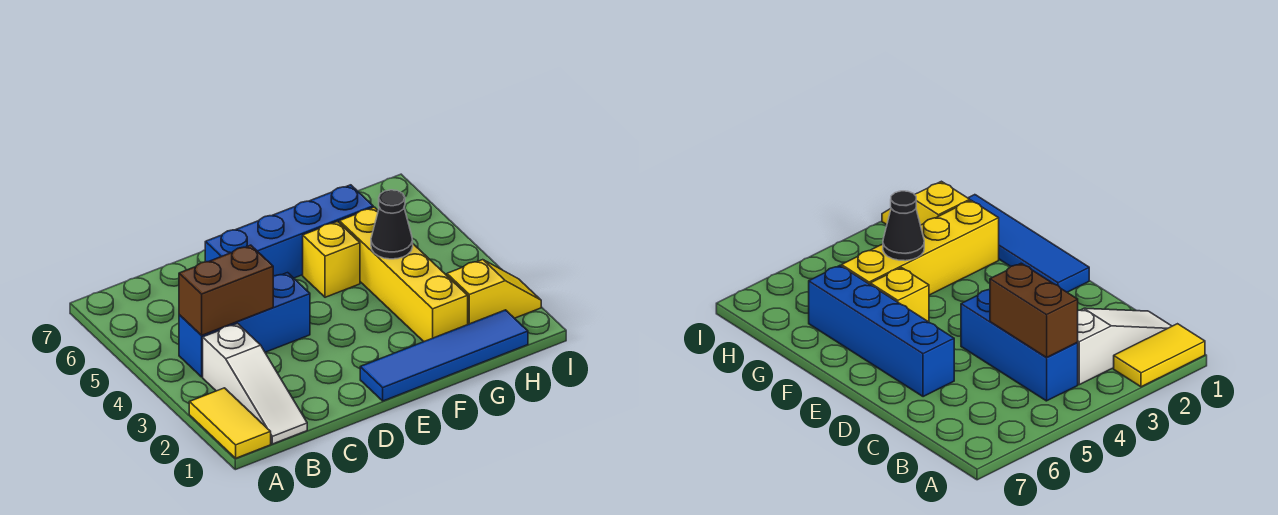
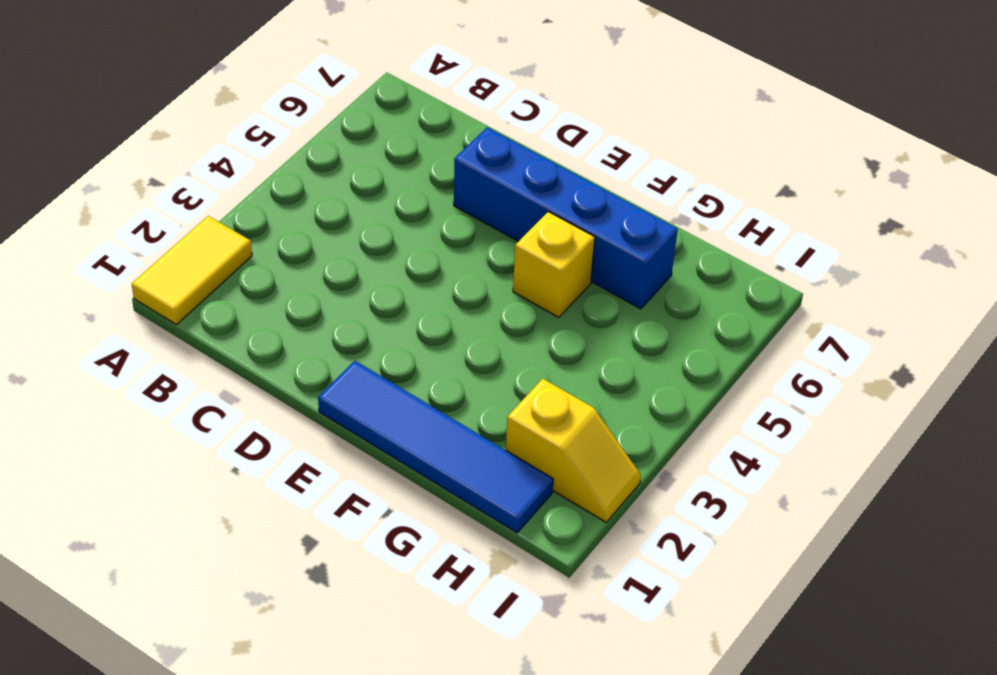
none -> white slope B1:B3 level 1 top 3
none -> blue brick B4:D4 level 1

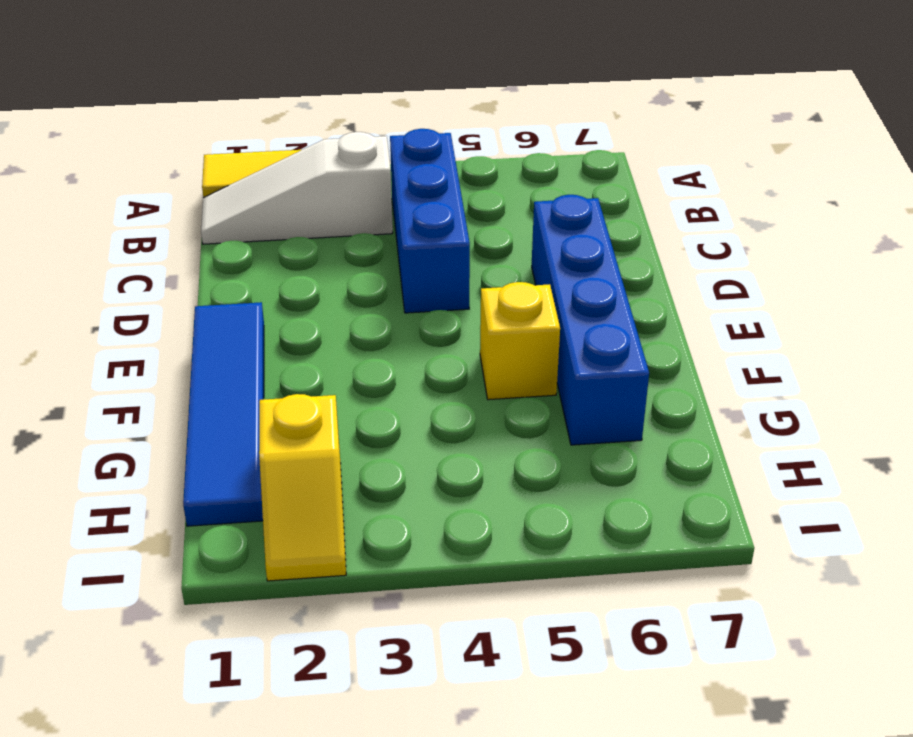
none -> yellow brick G2:G5 level 1
none -> brown brick B4:C4 level 2

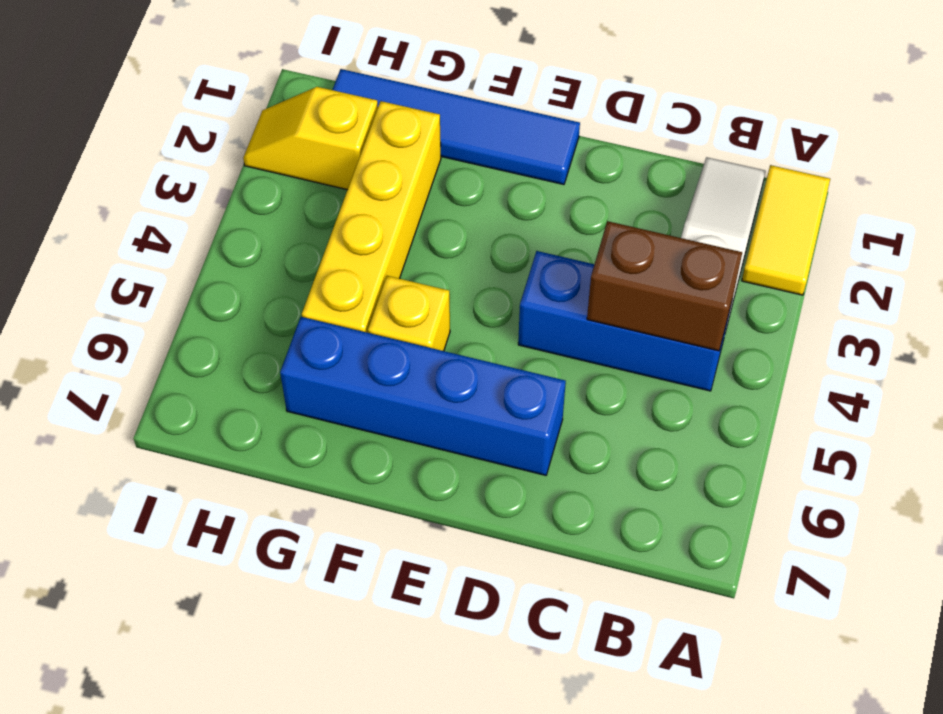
none -> black cone G4 level 2

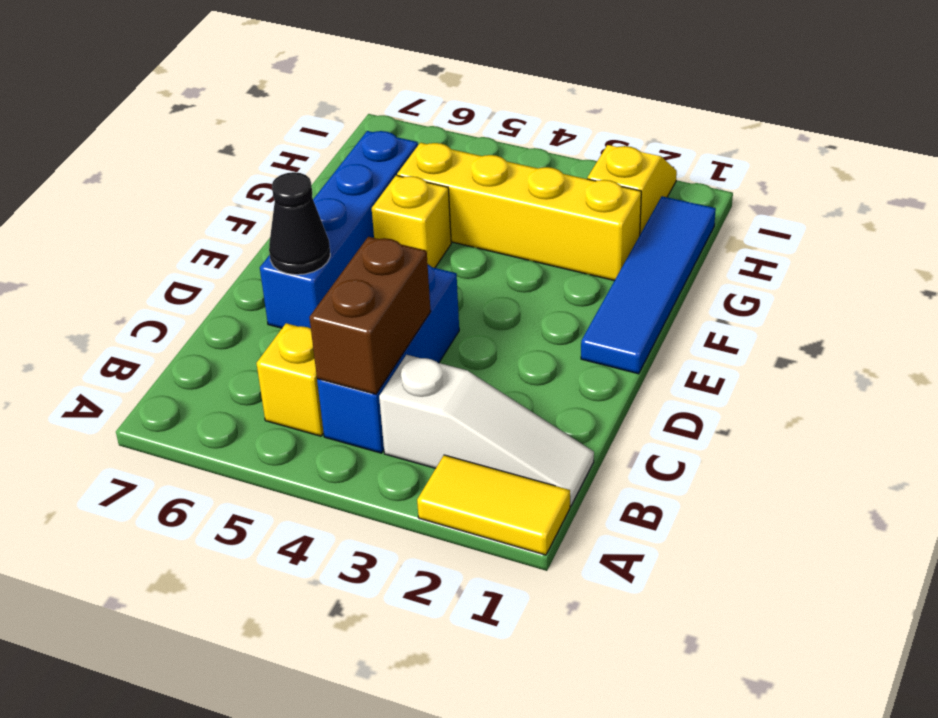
yellow brick B5 level 1 -> none
black cone D6 level 2 -> black cone G4 level 2

